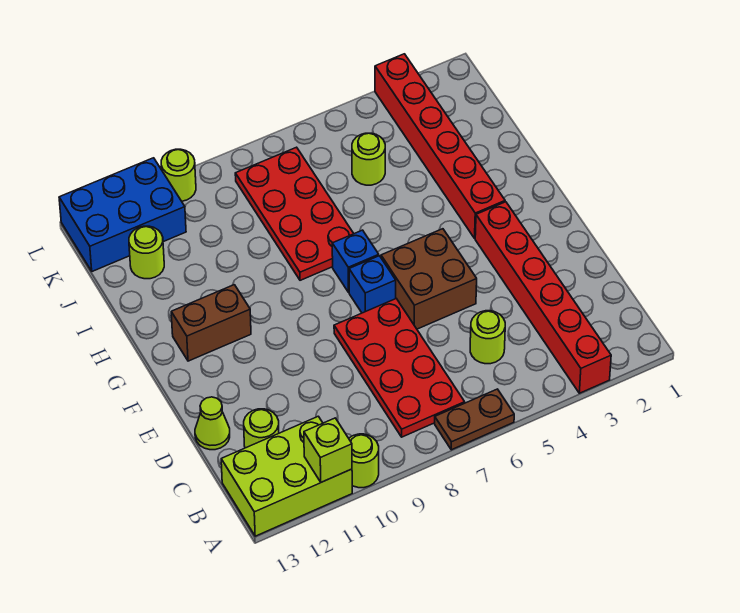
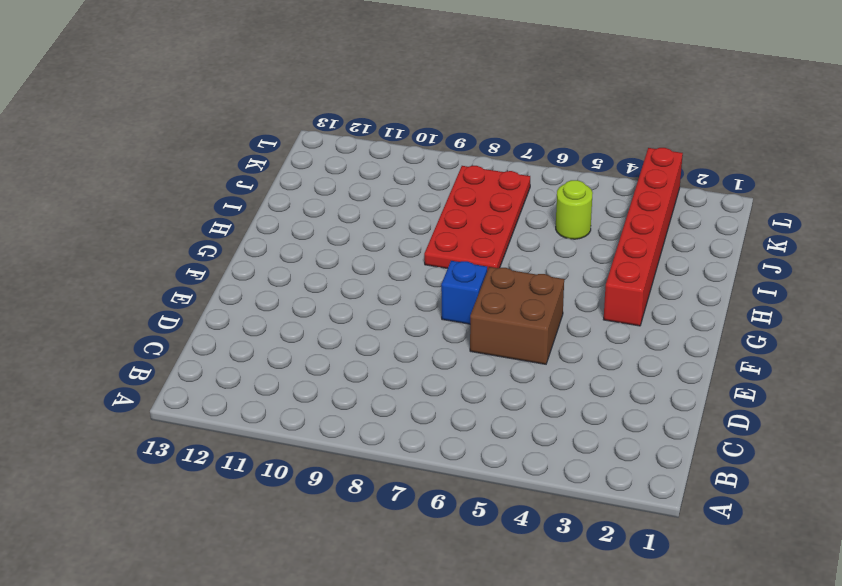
none -> red brick A3:F3 level 1
none -> brown plate A6:A7 level 1
none -> lime round brick A10 level 1

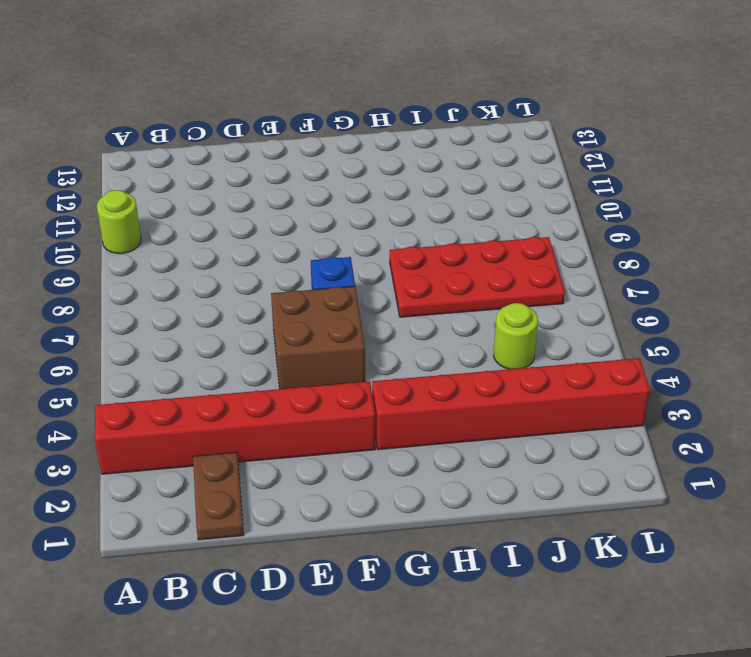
brown plate C1:C2 level 1 -> brown plate A6:A7 level 1
none -> lime brick A11:B13 level 1
none -> red plate B7:E8 level 1
none -> lime round brick C5 level 1

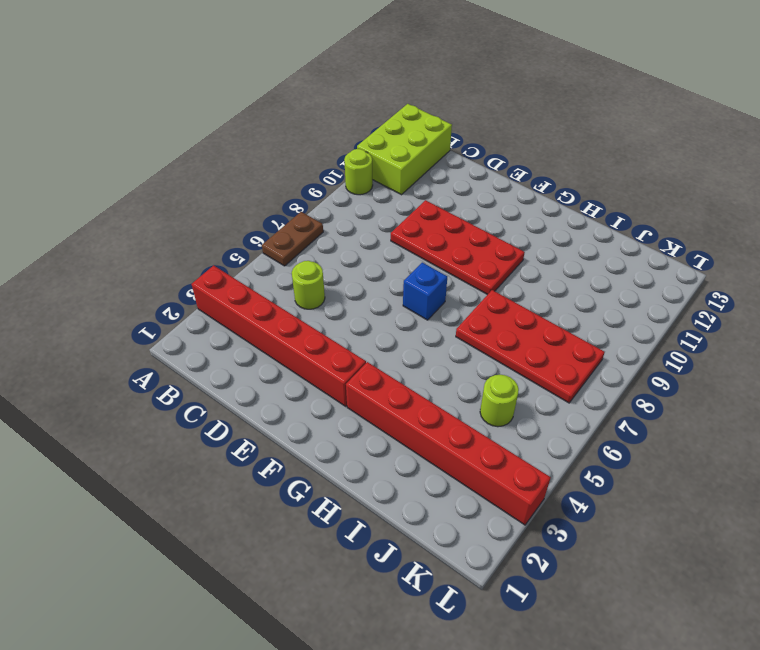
red plate D9:G10 level 1 -> red plate B7:E8 level 1
none -> lime round brick C12 level 1
none -> lime cone D13 level 1
none -> brown brick E5:F6 level 1

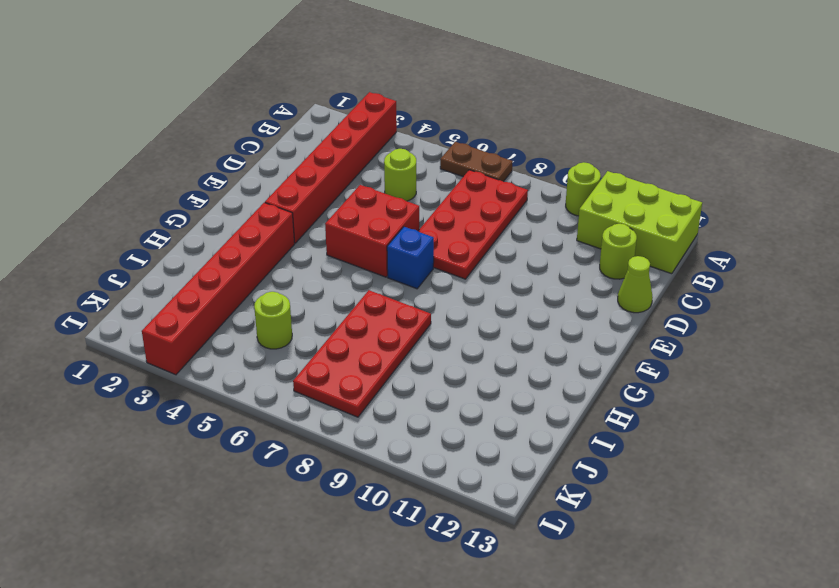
red brick E5:F6 level 1 -> brown brick E5:F6 level 1
none -> blue brick G7 level 1
none -> brown brick G11:G12 level 1
none -> lime round brick J12 level 1

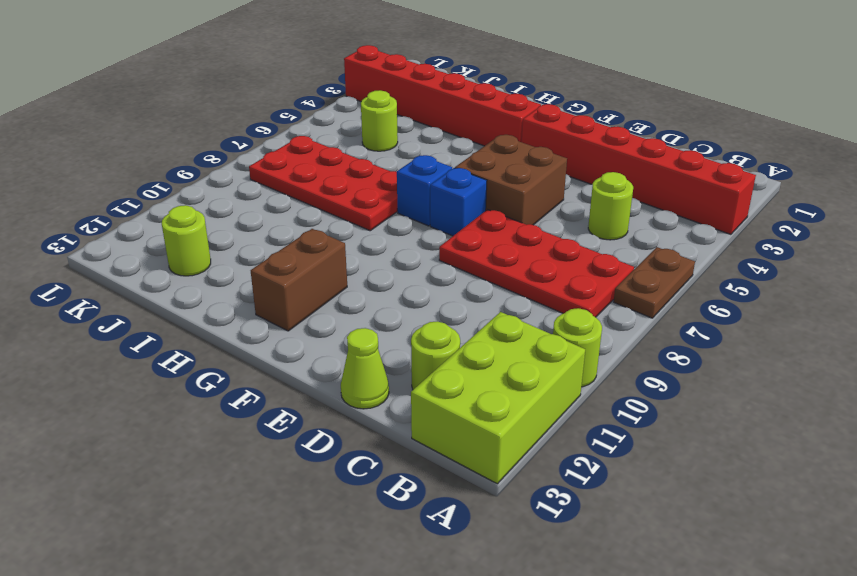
none -> blue brick K11:L13 level 1
none -> lime round brick L10 level 1
none -> lime brick A11 level 2

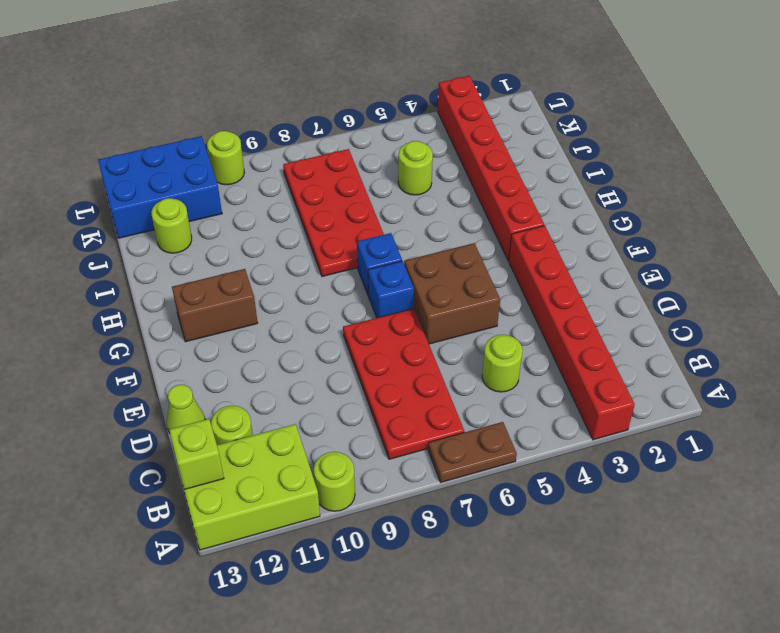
lime brick B13 level 2 -> lime brick A11 level 2

